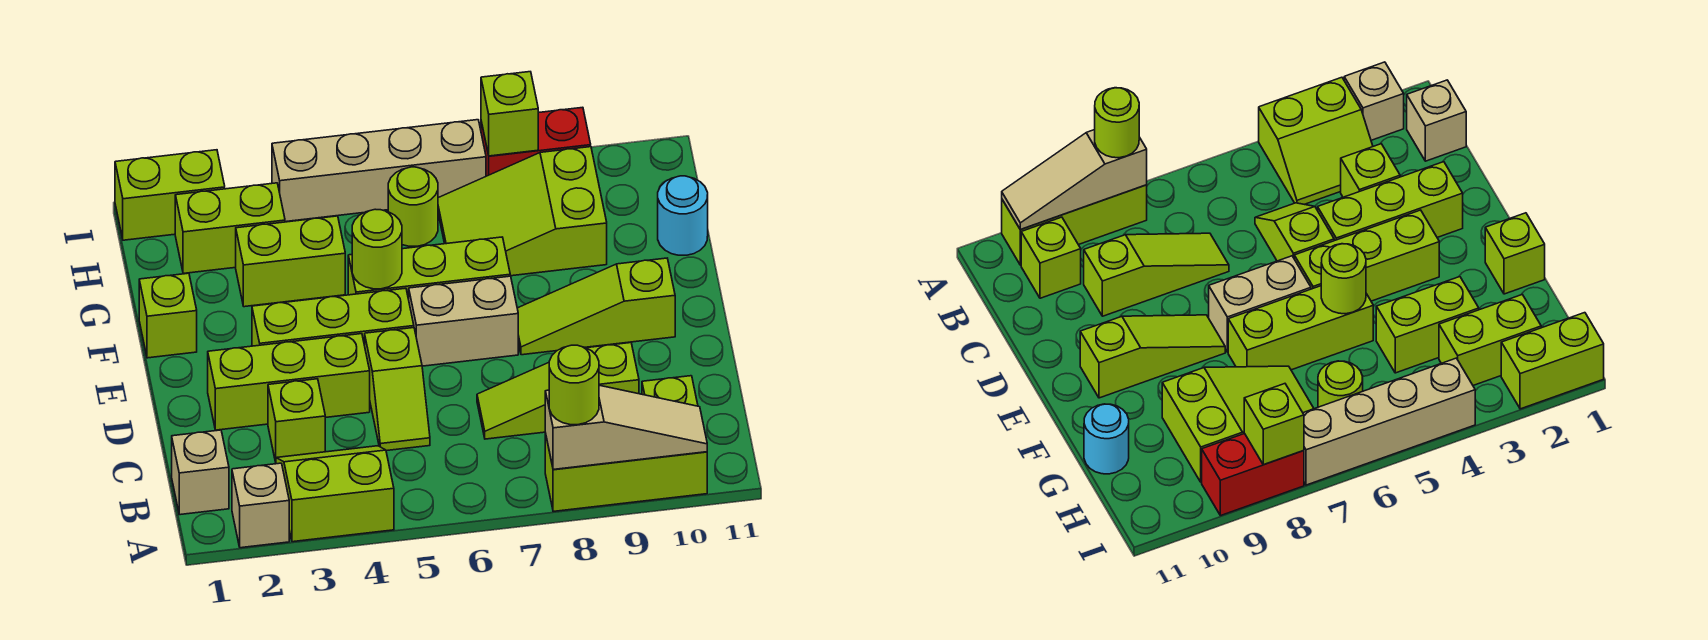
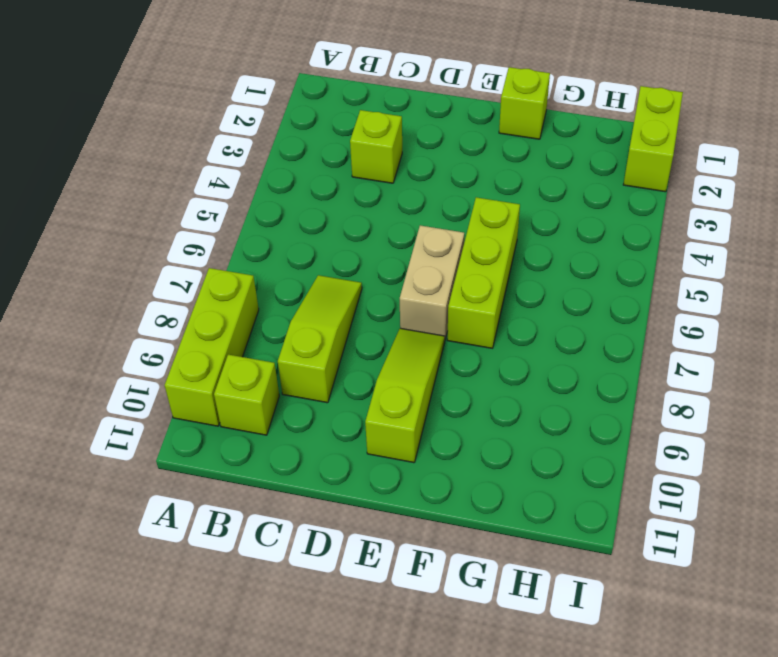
none -> tan brick A2 level 1
none -> lime slope A3:B4 level 1 top A
none -> tan brick B1 level 1

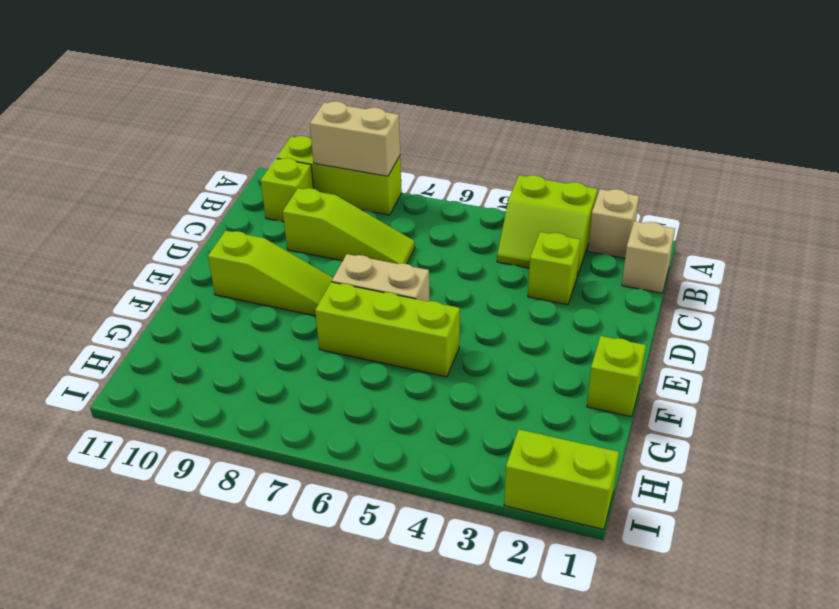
tan brick A8:A9 level 2 -> tan slope A8:A10 level 2 top 8
none -> lime slope C5:D5 level 1 top D
none -> lime brick D2:D4 level 1
none -> lime brick E3:E5 level 1

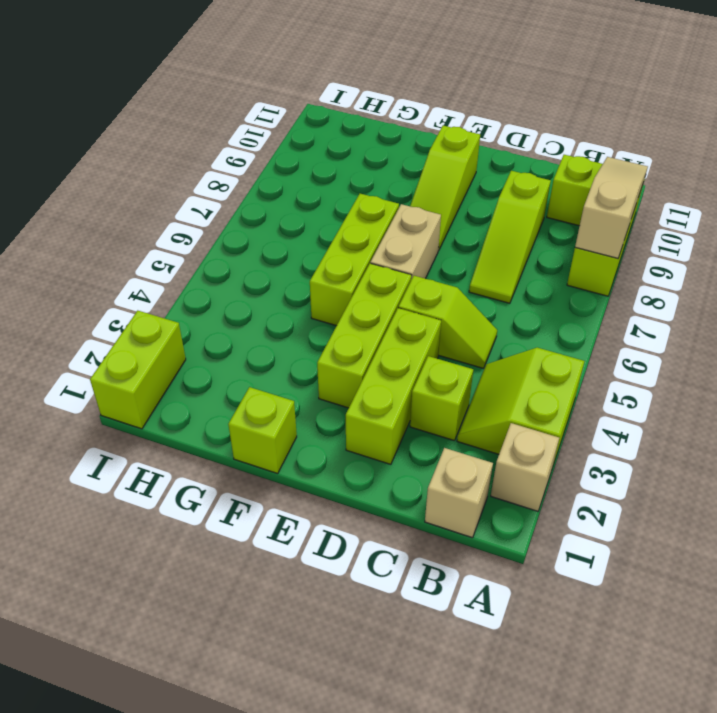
none -> lime brick G3:G4 level 1
none -> lime slope G7:H9 level 1 top 9
none -> cyan round brick G11 level 1

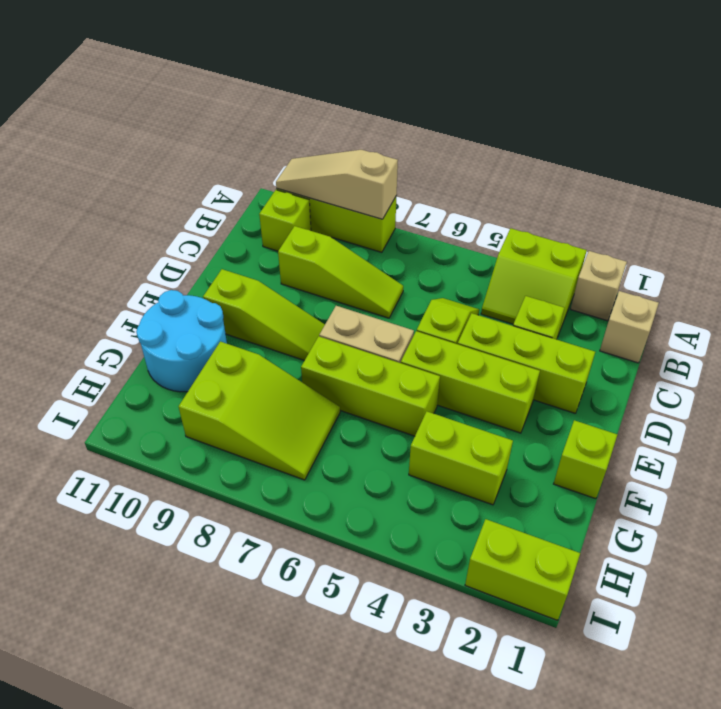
cyan round brick F10:G11 level 1 -> cyan round brick G11 level 1
none -> lime brick H2:H3 level 1
none -> lime round brick H6 level 1
none -> tan brick I4:I7 level 1

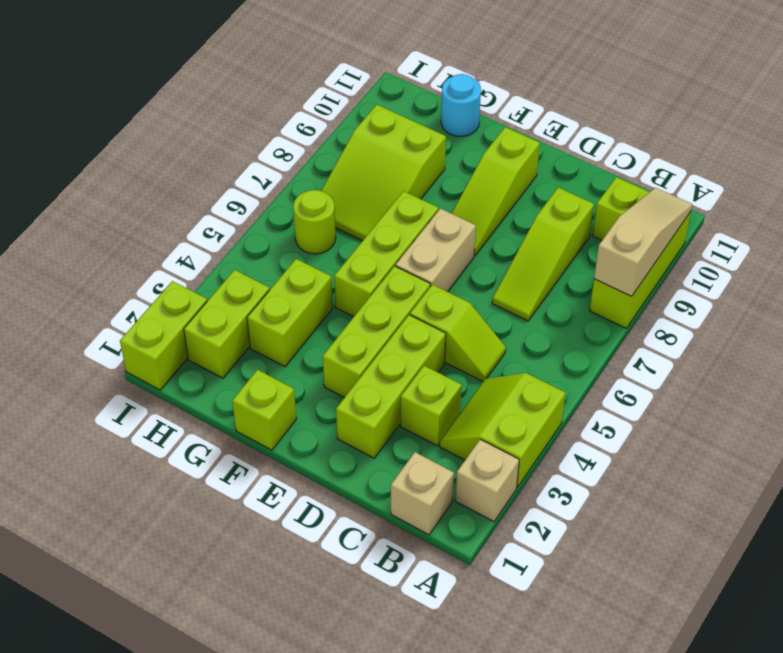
none -> tan brick I4:I7 level 1
none -> red brick I8:I9 level 1
none -> lime round brick F5 level 2

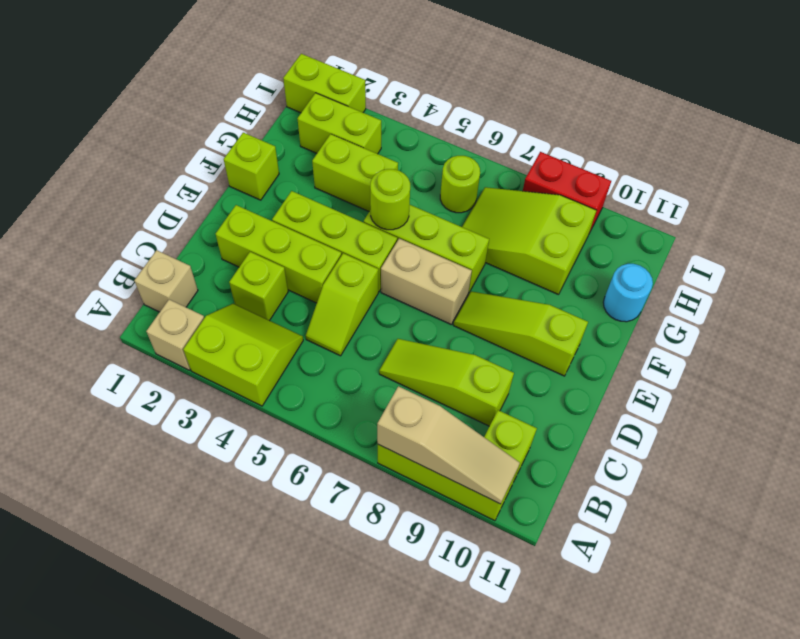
none -> tan brick I4:I7 level 1
none -> lime brick I8 level 2
none -> lime round brick A8 level 3

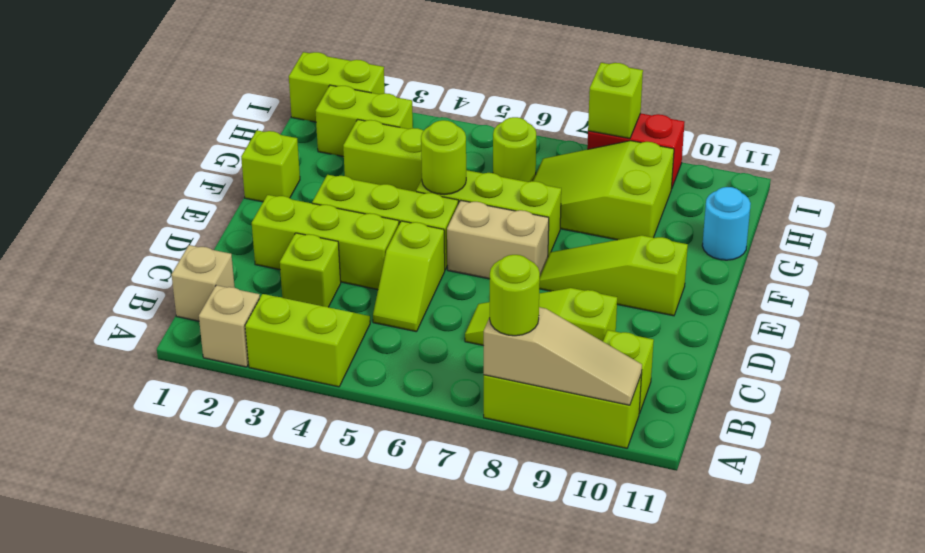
none -> tan brick I4:I7 level 1

